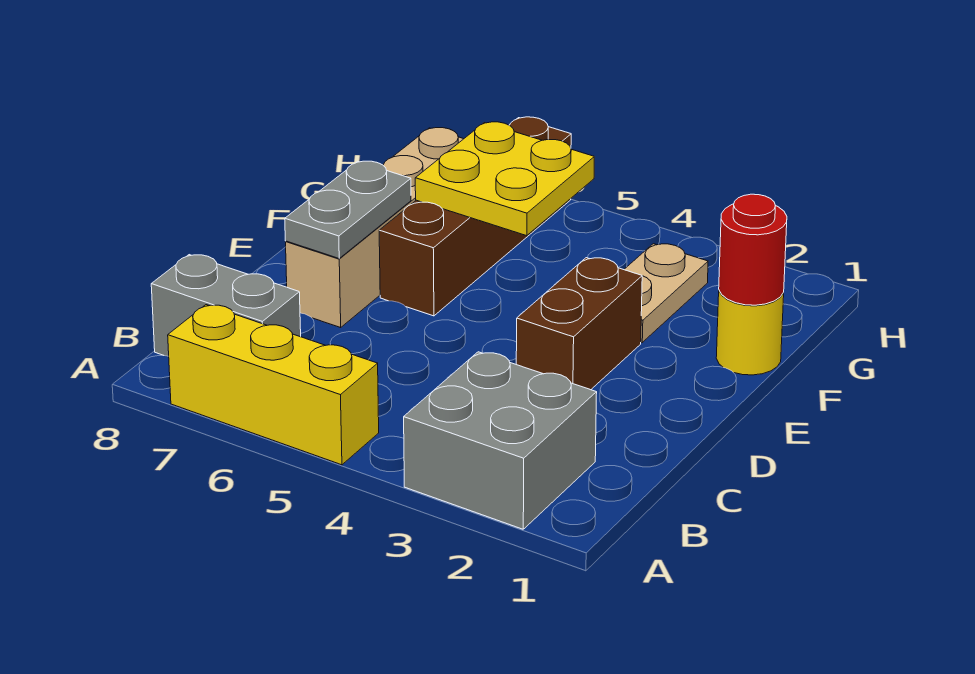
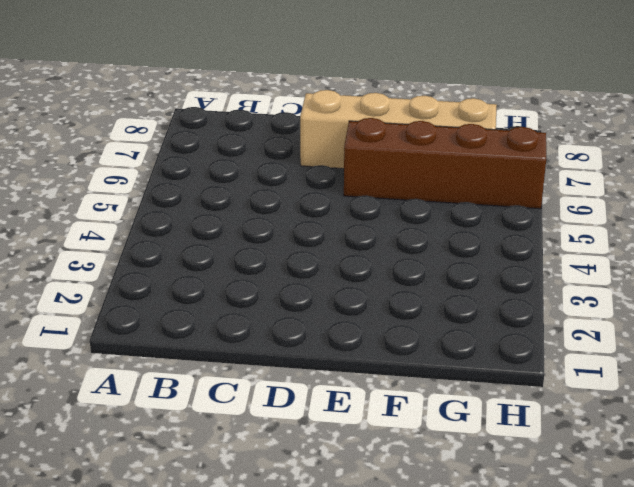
none -> grey brick A2:B3 level 1
none -> yellow brick A5:A7 level 1

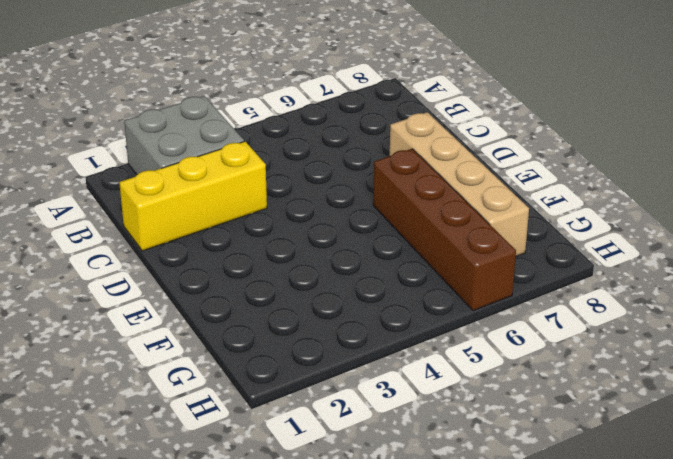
yellow brick C1:C3 level 1 -> yellow brick A5:A7 level 1
none -> grey brick B7:B8 level 1
none -> brown brick D3:E3 level 1

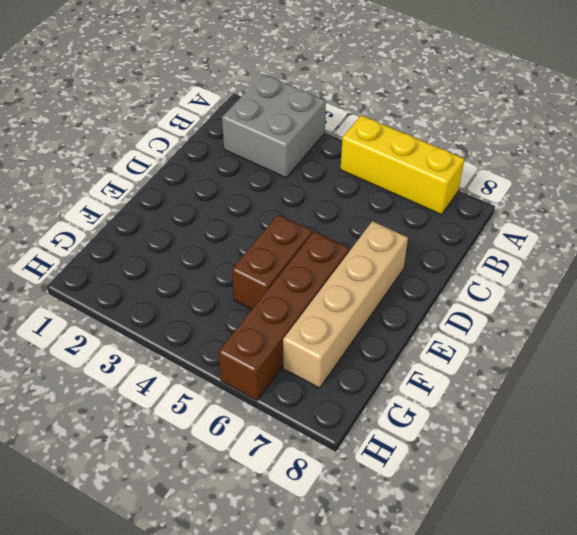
brown brick E5:F5 level 1 -> brown brick D3:E3 level 1
none -> grey brick B7:B8 level 1
none -> yellow round brick F1 level 1

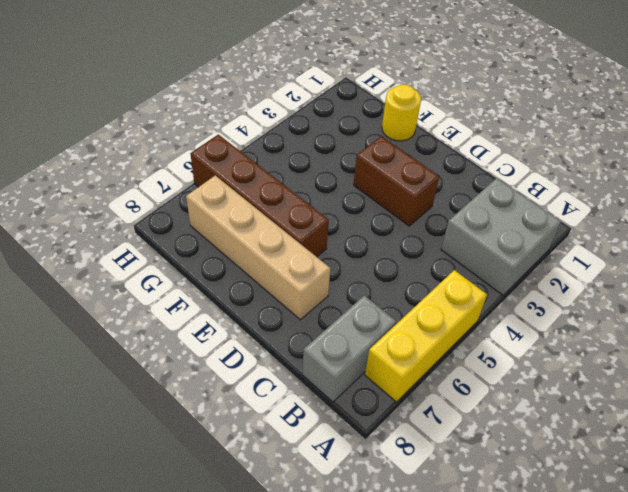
none -> tan plate F3:G3 level 1
none -> grey plate D7:E7 level 2

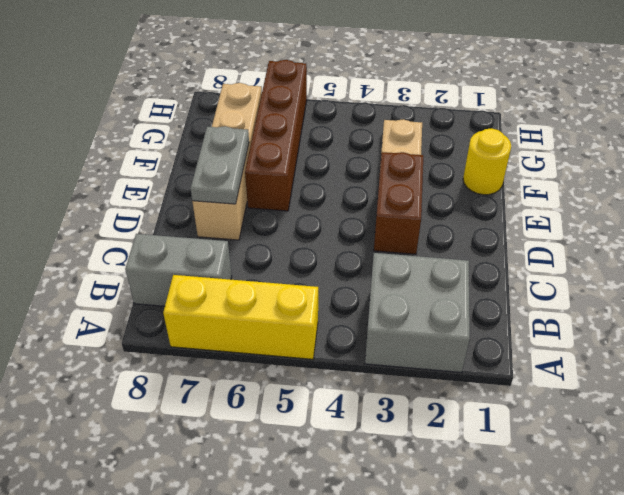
none -> red round brick F1 level 2
none -> yellow plate F5:G6 level 2

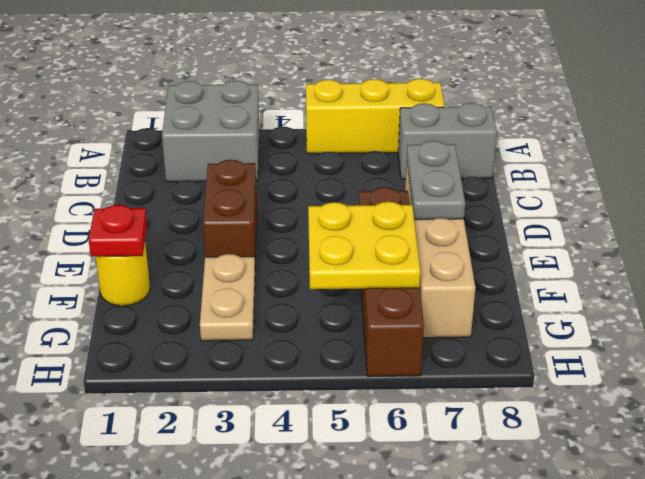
red plate F1 level 2 -> red round brick F1 level 2

